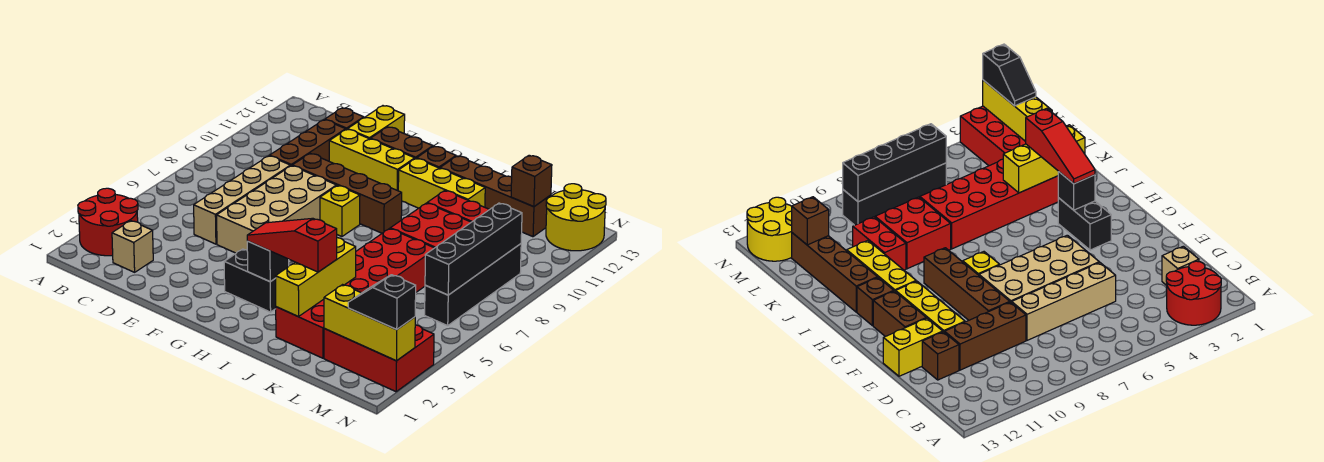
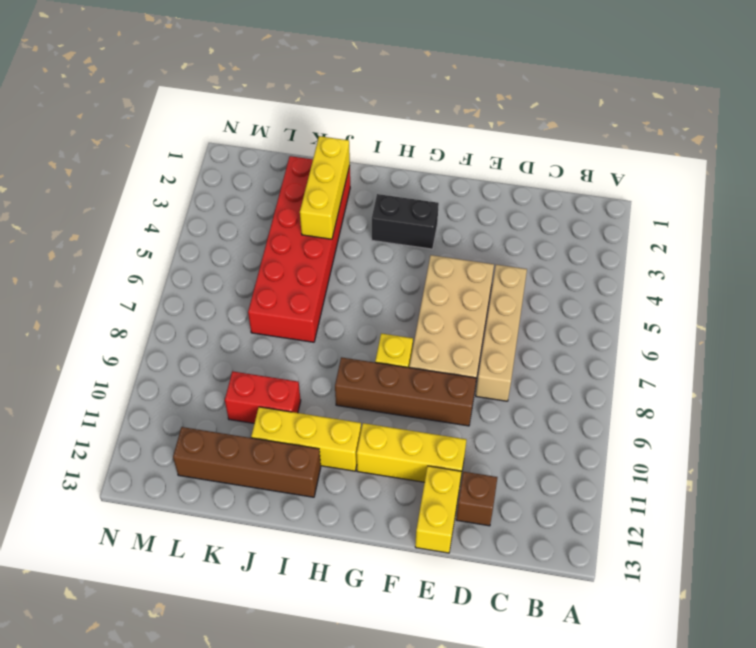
none -> red round brick A2:B3 level 1
none -> tan brick C2 level 1
none -> brown brick D9:D11 level 1

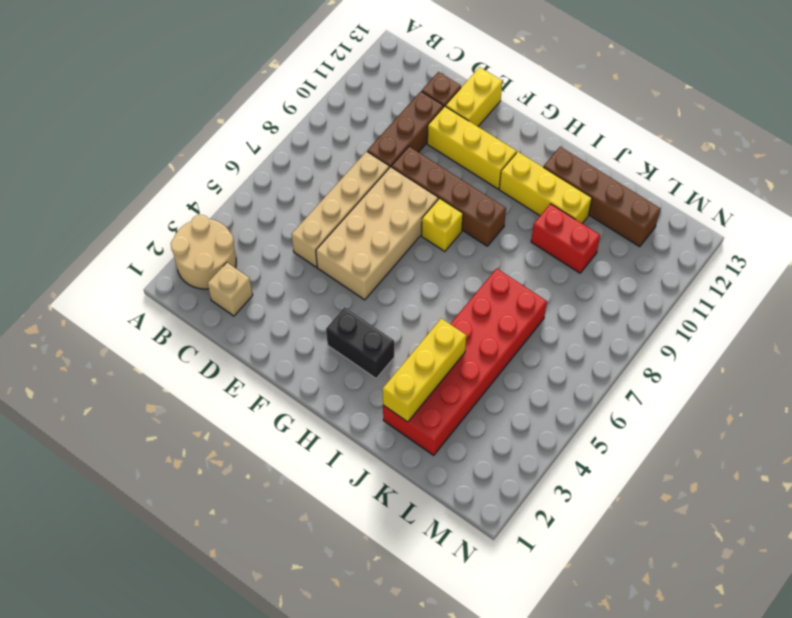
tan round brick A2:B3 level 1 -> red round brick A2:B3 level 1
none -> brown brick F12:G12 level 1
none -> brown brick H12 level 1
none -> red brick J8:K9 level 1

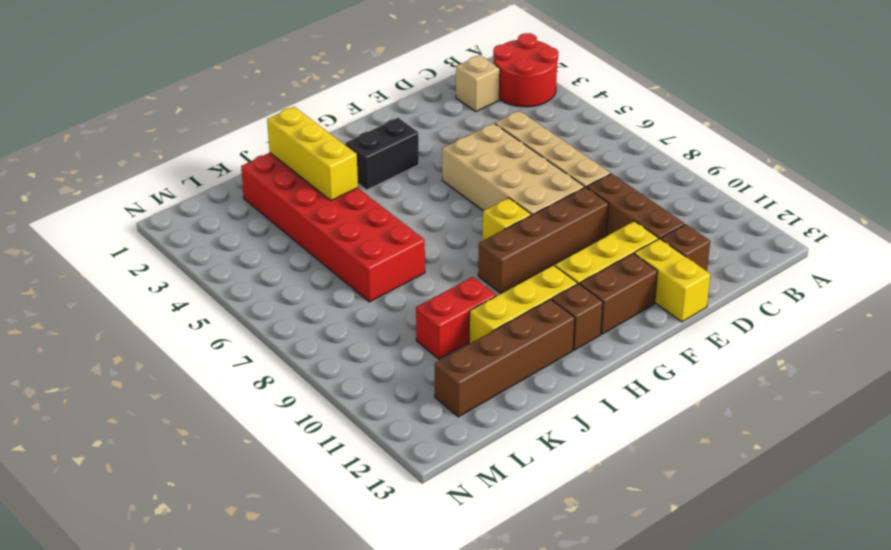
none -> red brick J8:K9 level 1
none -> red brick L2:N3 level 1
none -> black brick M6:M9 level 1

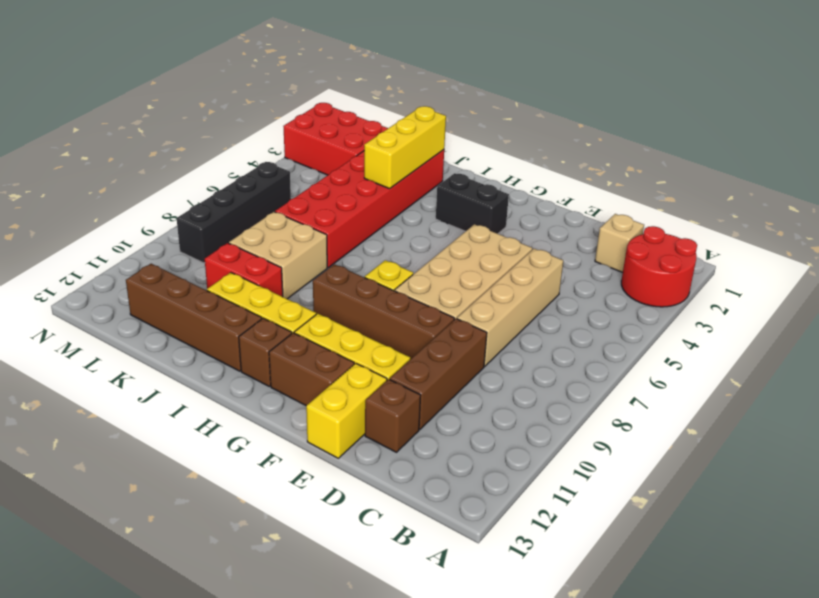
tan brick J8:K9 level 1 -> red brick J8:K9 level 1
none -> yellow round brick M12:N13 level 1
none -> black brick H3 level 2
none -> yellow brick L2:N2 level 2

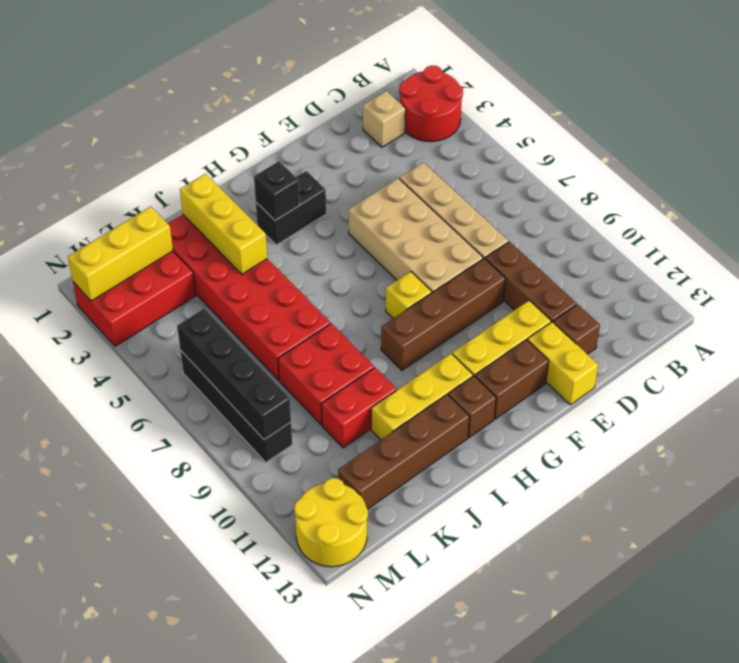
none -> brown brick L12 level 2
none -> red slope H3:J3 level 3 top J
none -> black slope M2:N2 level 3 top N

